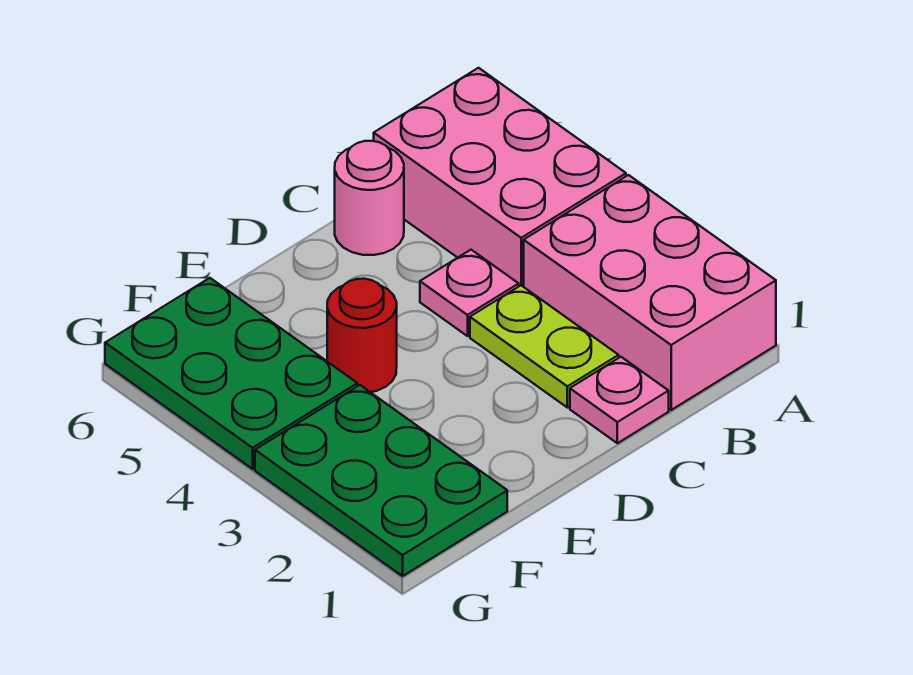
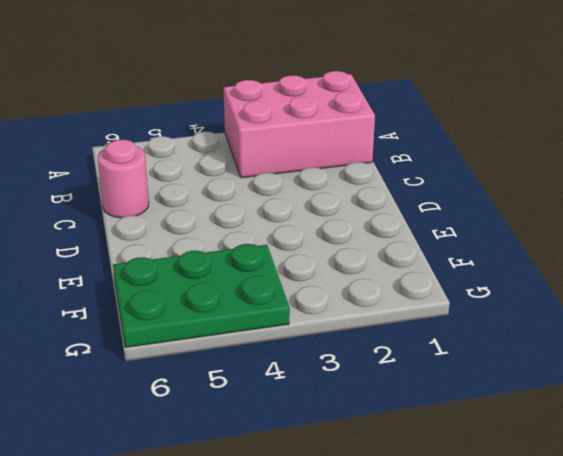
none -> pink brick A4:B6 level 1
none -> pink plate C1 level 1

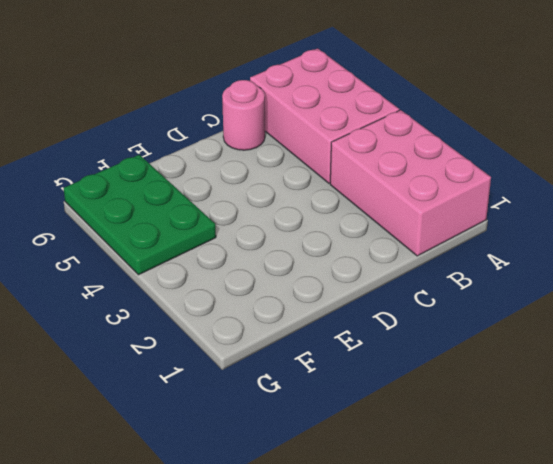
none -> pink plate C1 level 1
none -> lime plate C2:C3 level 1

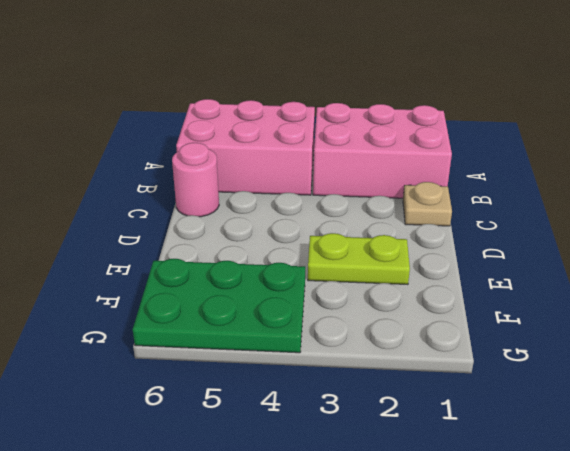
tan plate C1 level 1 -> pink plate C1 level 1
lime plate E2:E3 level 1 -> lime plate C2:C3 level 1
none -> pink plate C4 level 1
none -> red round brick E4 level 1

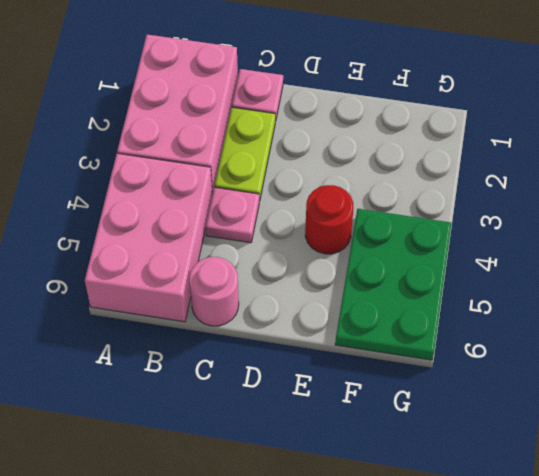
none -> green plate F1:G3 level 1

